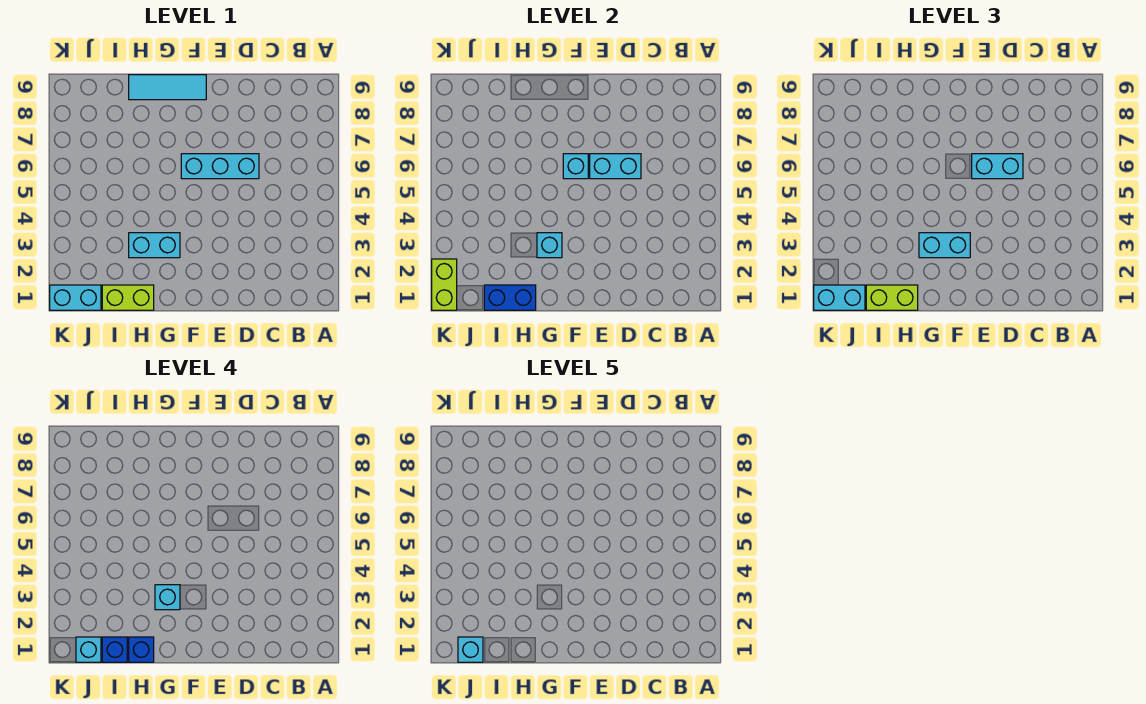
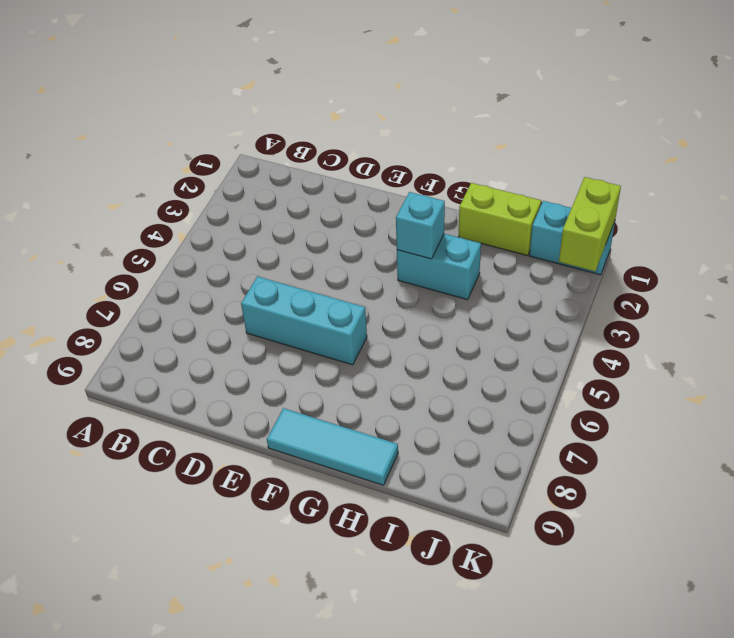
none -> cyan brick D6:E6 level 2
none -> cyan brick F6 level 2
none -> blue brick H1:I1 level 2

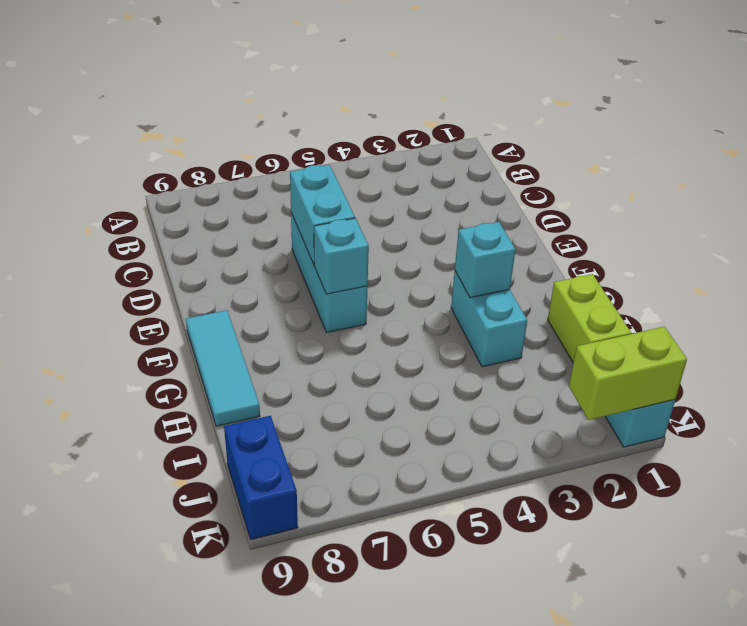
blue brick J9:K9 level 1 -> blue brick H1:I1 level 2
none -> cyan brick D6:E6 level 3
none -> cyan brick F3:G3 level 3
none -> lime brick H1:I1 level 3

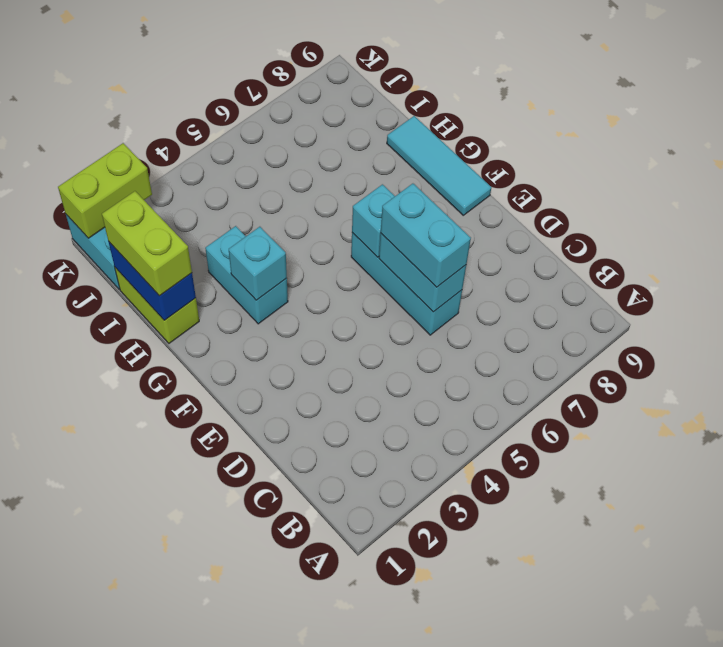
none -> cyan brick F3:G3 level 3
none -> cyan brick J1:K1 level 3
none -> cyan brick G3 level 4

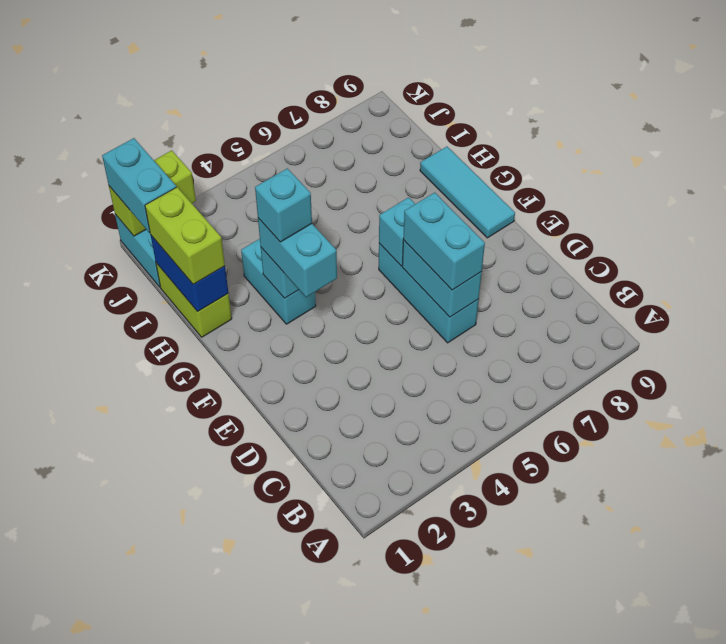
none -> blue brick H1 level 4
none -> blue brick I1 level 4
none -> cyan brick J1 level 4

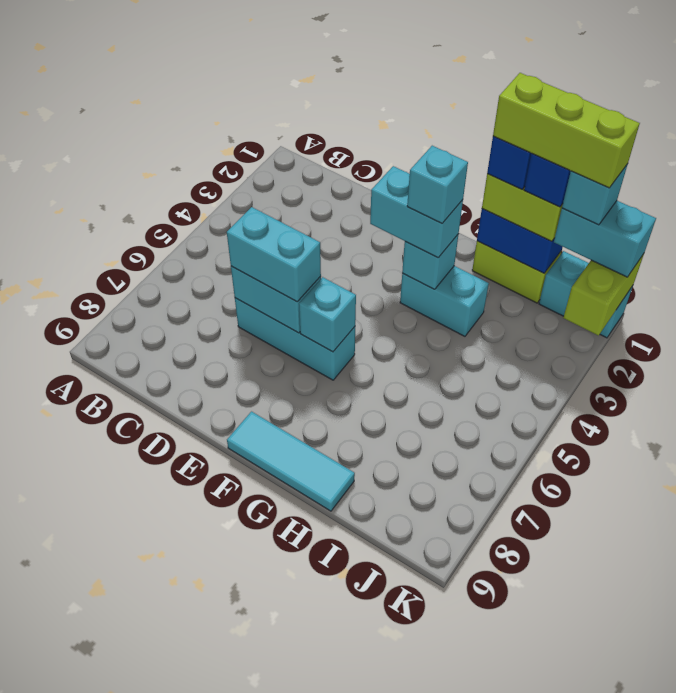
lime brick H1:J1 level 5 -> cyan brick J1 level 5

